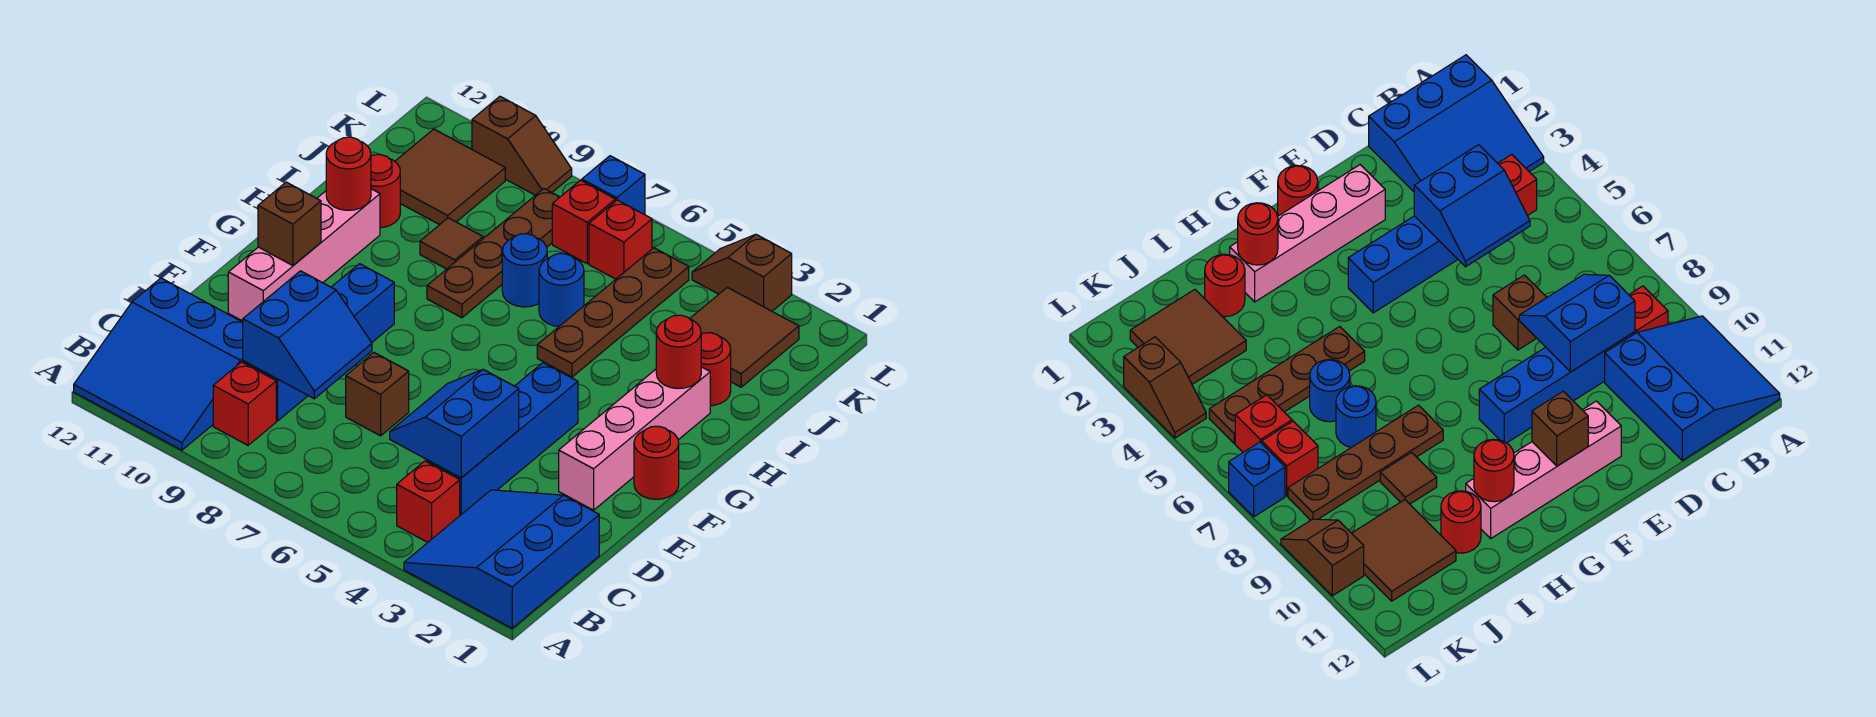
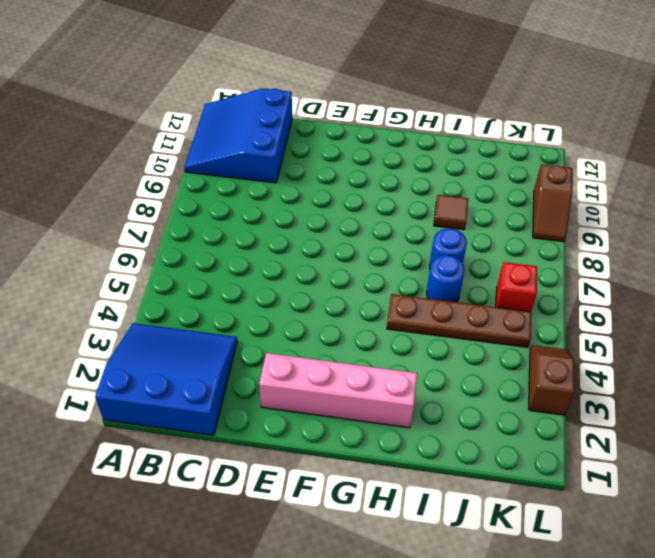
none -> red brick B4 level 1
none -> red brick B9 level 1
none -> blue brick C4:F4 level 1

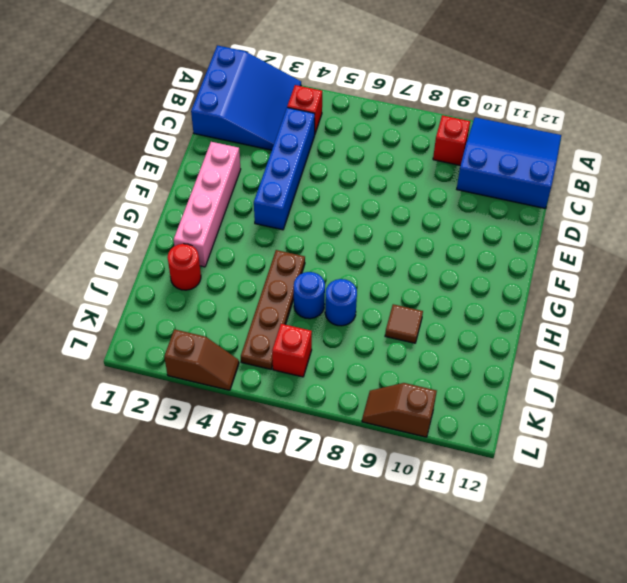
none -> blue brick C9:F9 level 1
none -> brown brick D7 level 1
none -> pink brick E11:H11 level 1

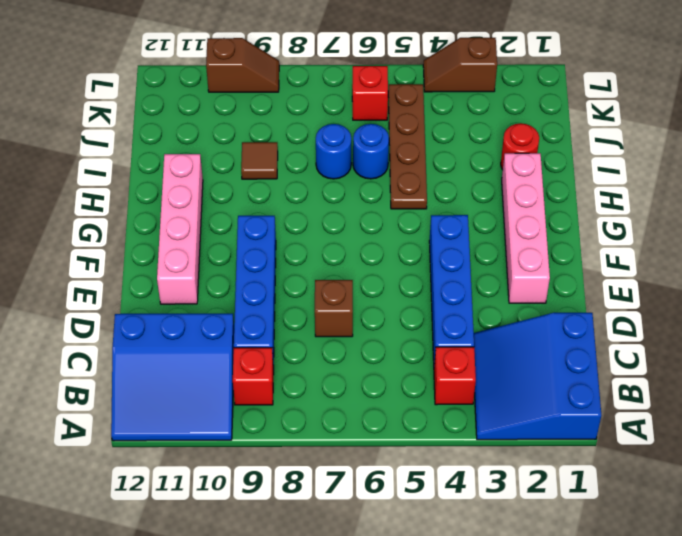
none -> red round brick F1 level 1
none -> brown plate H8:K8 level 1
none -> red round brick I11 level 1

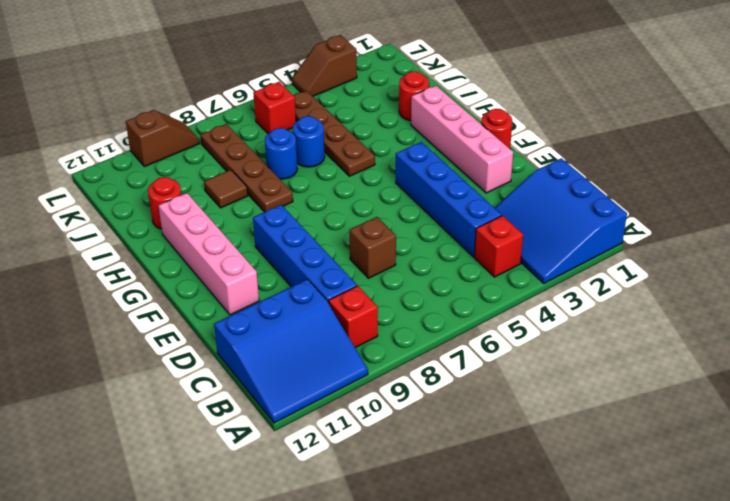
none -> brown tile J2:K3 level 1
none -> brown tile J10:K11 level 1
none -> red brick K7 level 1

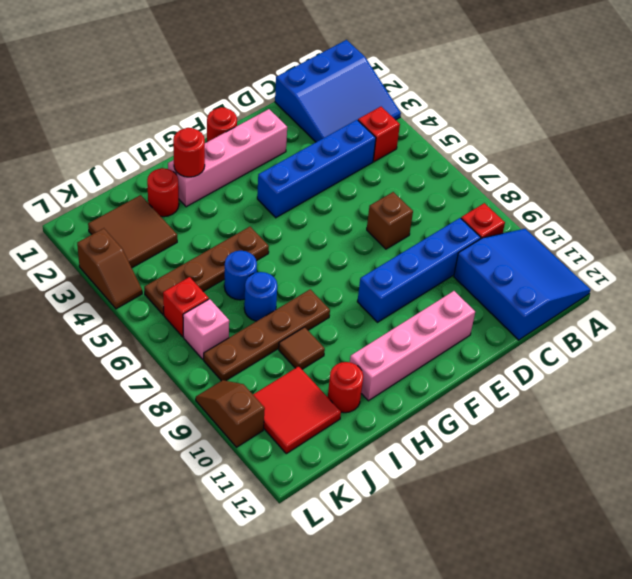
red tile J10:K11 level 1 -> brown tile J10:K11 level 1
pink brick K7 level 1 -> red brick K7 level 1
none -> blue brick L7 level 1
none -> blue slope C4:D5 level 2 top 4
none -> blue slope C8:D9 level 2 top 9

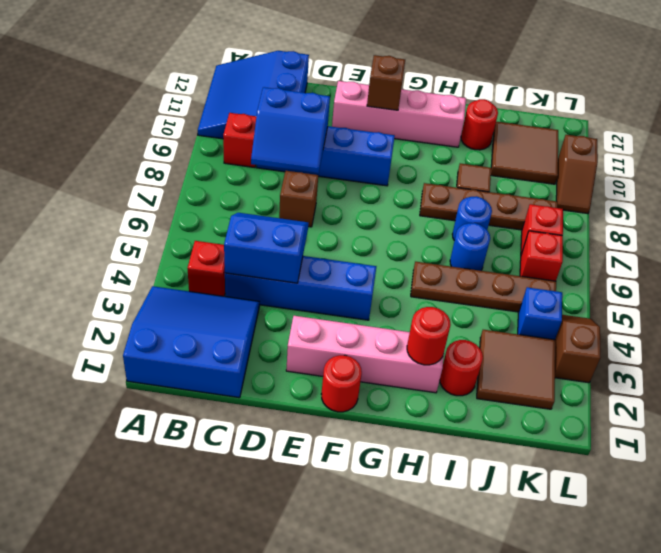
blue brick K4 level 1 -> blue brick L7 level 1
none -> red round brick H11 level 2

